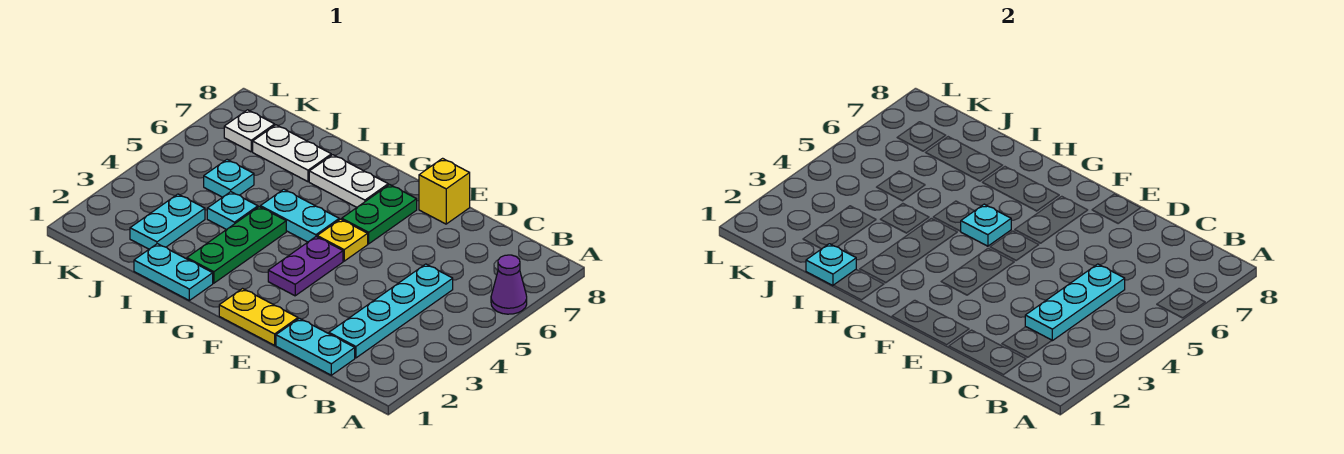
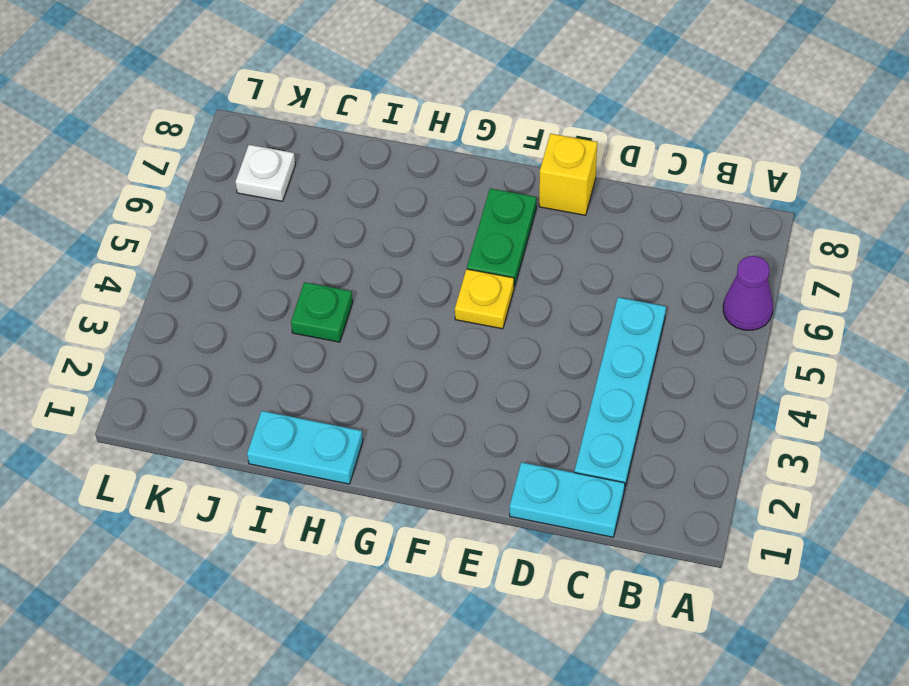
green plate I4 level 1 -> cyan plate I4 level 1
none -> yellow plate E1:F1 level 1
none -> purple plate F3:F4 level 1
none -> cyan plate G5:H5 level 1

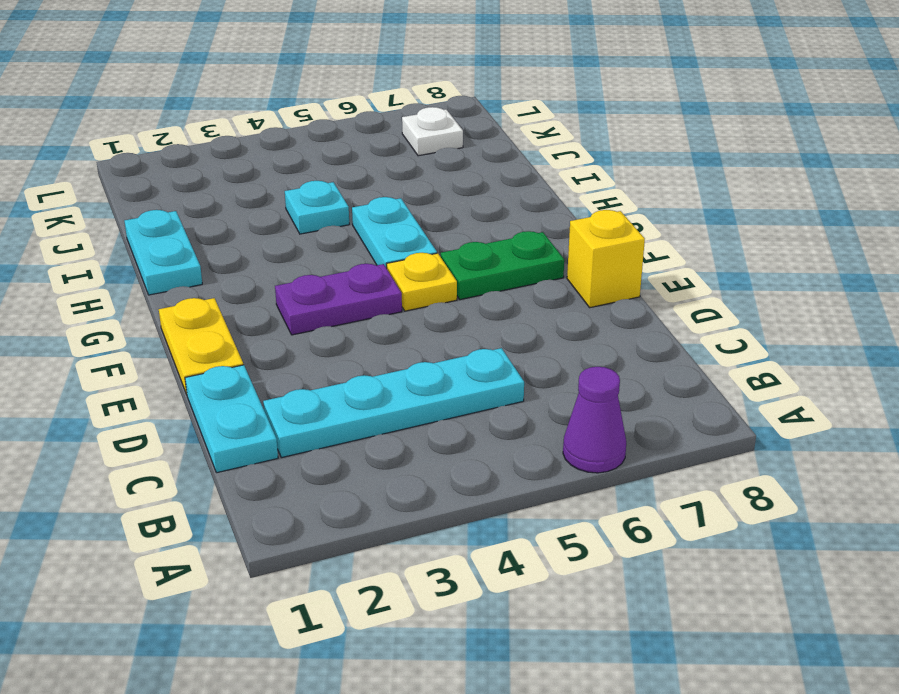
none -> white plate G7:H7 level 1
none -> green plate H2:H4 level 1
none -> white plate I7:J7 level 1

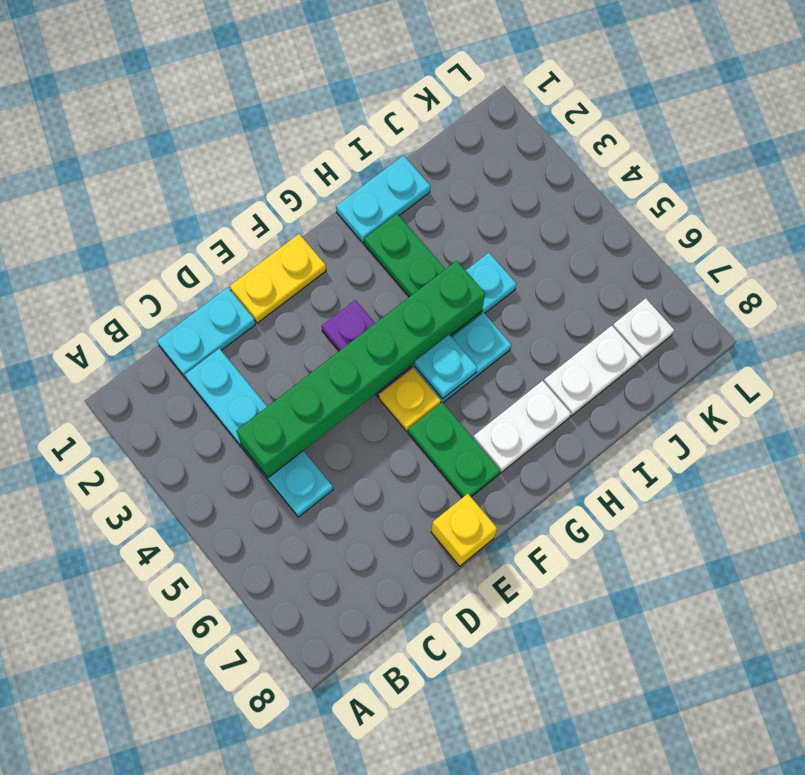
green brick C4:H4 level 2 -> cyan plate C3:C5 level 2
none -> purple cone A6 level 1
none -> cyan plate J2:J3 level 1
none -> cyan plate J5 level 1

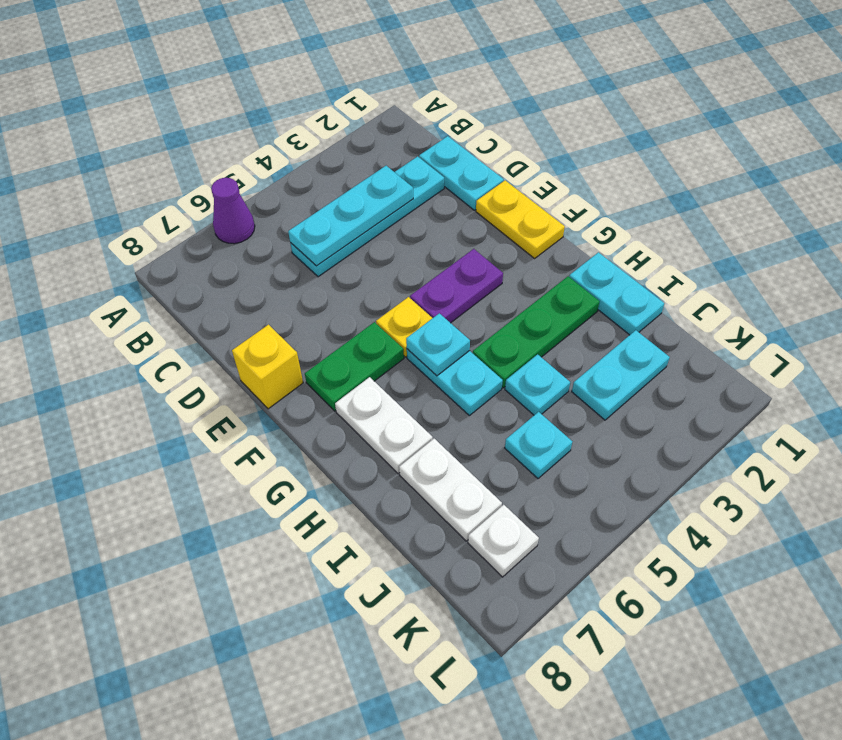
none -> cyan plate I1 level 2

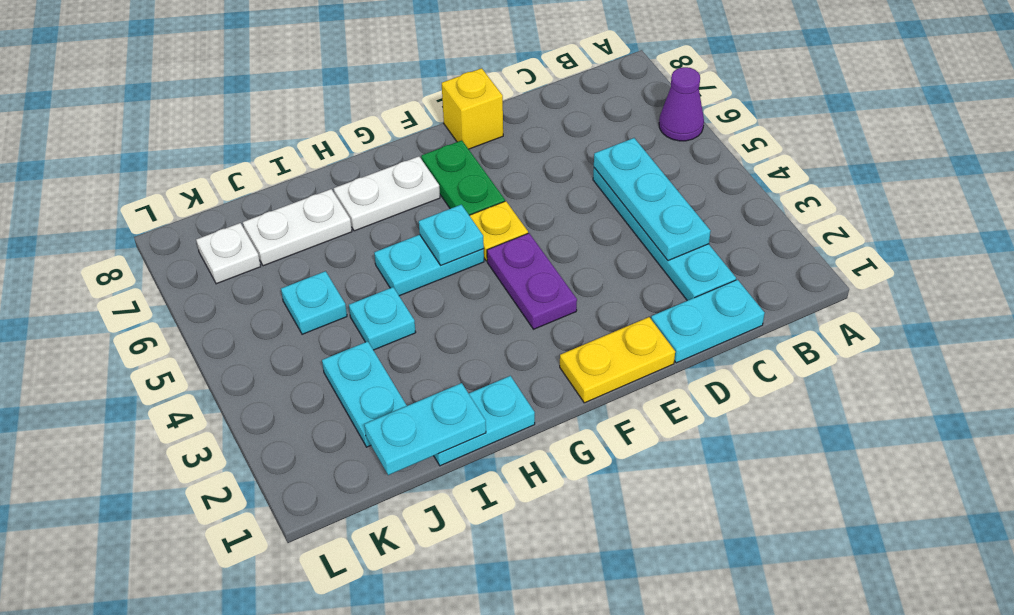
cyan plate I1:J1 level 2 -> cyan plate I1 level 2
none -> green plate H2:H4 level 1

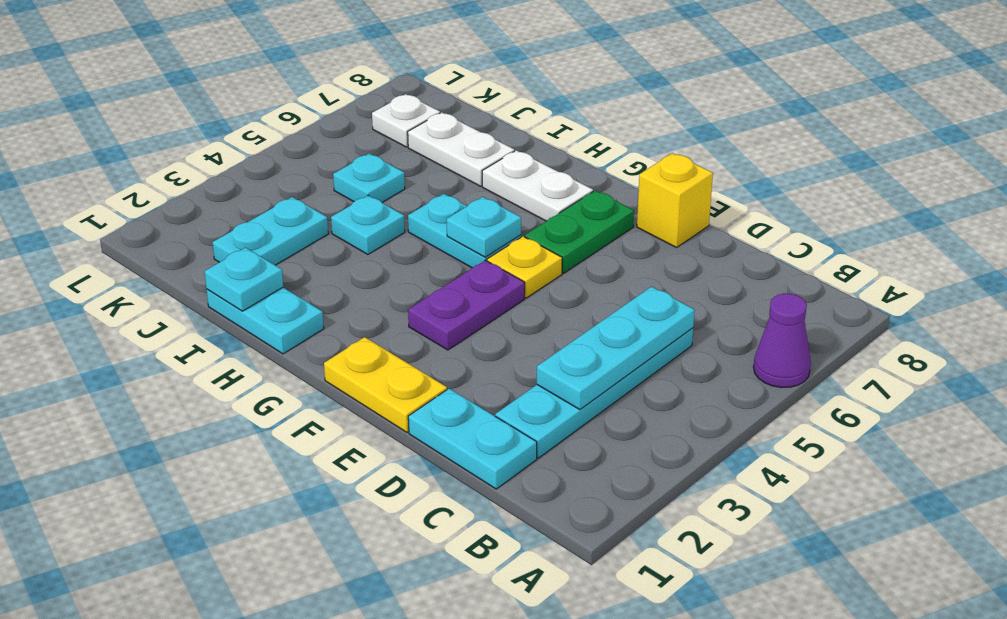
none -> green plate H2:H4 level 1

